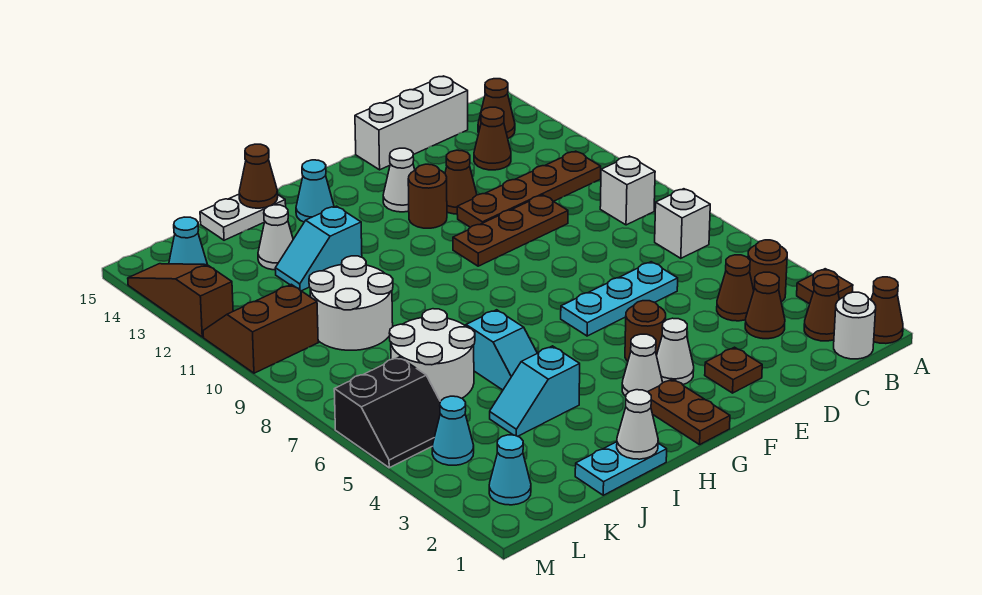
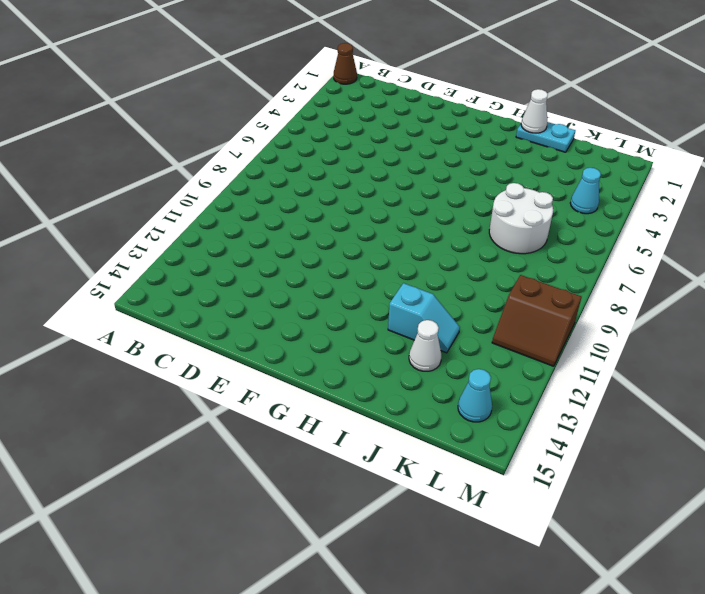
none -> brown plate A3 level 1
none -> white round brick B1 level 1
none -> brown cone B2 level 1
none -> brown round brick B4 level 1

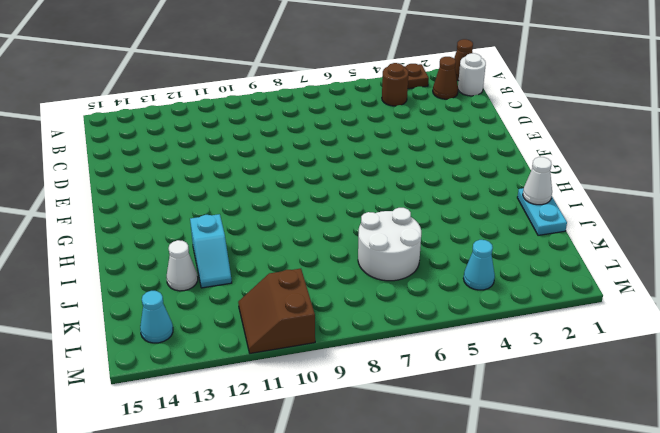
none -> white brick B7 level 1
none -> white brick B9 level 1
none -> brown plate B11:E11 level 1
none -> brown cone B14 level 1

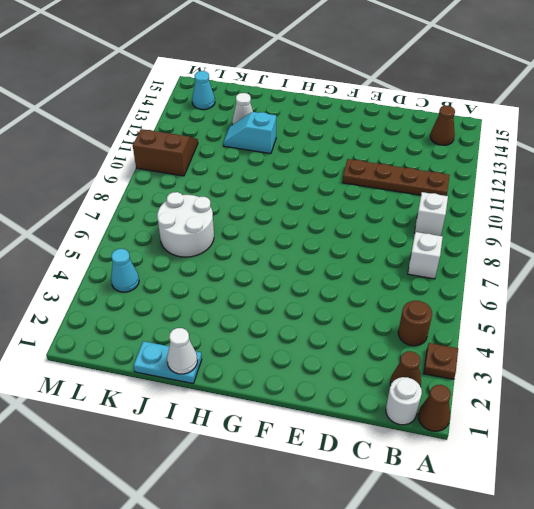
none -> brown cone C3 level 1
none -> brown cone C4 level 1
none -> brown cone C13 level 1
none -> white brick C15:E15 level 1

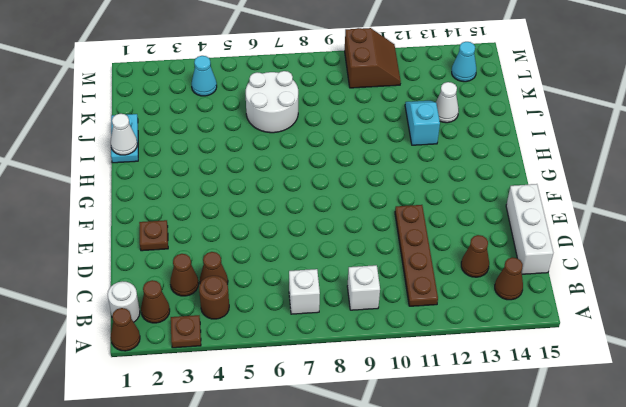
none -> cyan plate D6:F6 level 1
none -> brown plate D10:F10 level 1
none -> brown cone E12 level 1
none -> white cone F3 level 1

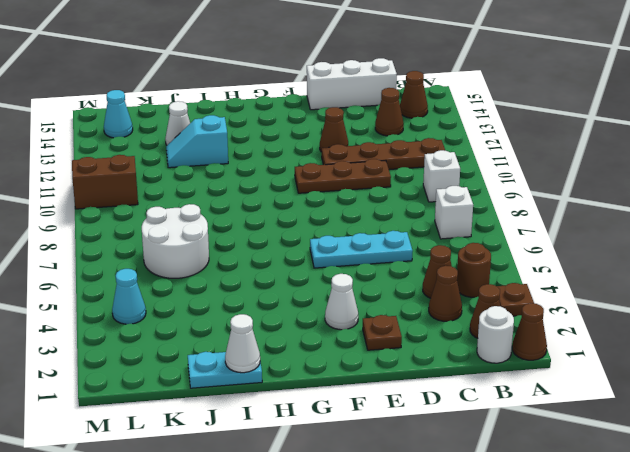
none -> brown round brick F4 level 1
none -> brown round brick F12 level 1
none -> white cone F13 level 1
none -> brown plate G1:G2 level 1

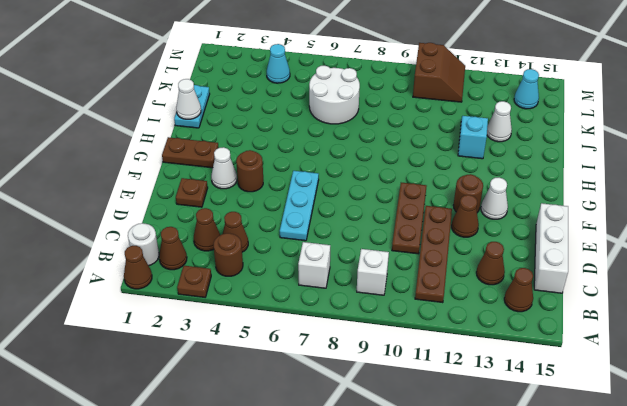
none -> white cone G3 level 1
none -> cyan cone H14 level 1
none -> cyan slope I4:J4 level 1 top I
none -> cyan slope I5:I6 level 1 top 6

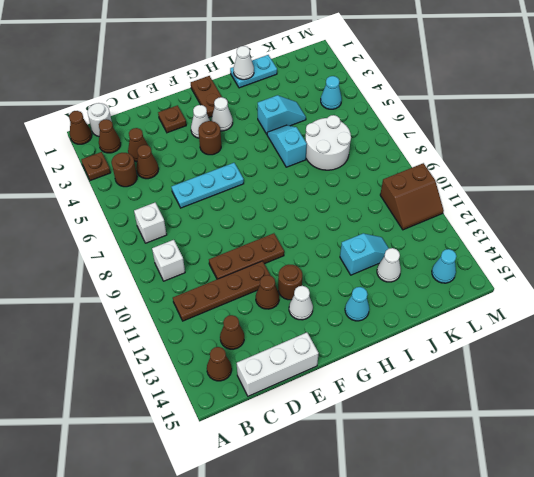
none -> white plate I15:J15 level 1
none -> white round brick J9:K10 level 1
none -> cyan cone L2 level 1
none -> black slope L5:M6 level 1 top 6

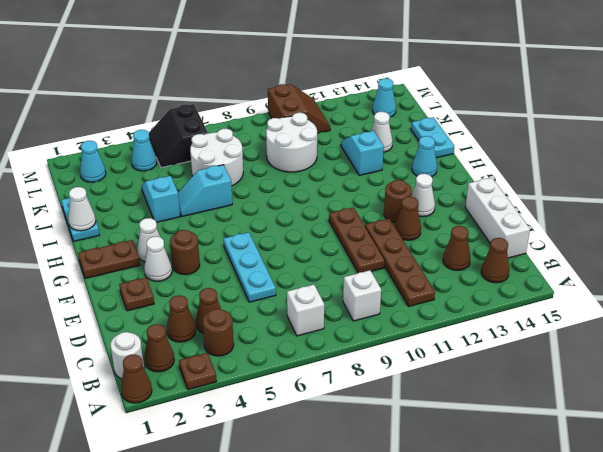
cyan plate I15:J15 level 1 -> white plate I15:J15 level 1
none -> brown slope M12:M14 level 1 top 12
none -> brown cone I15 level 2

